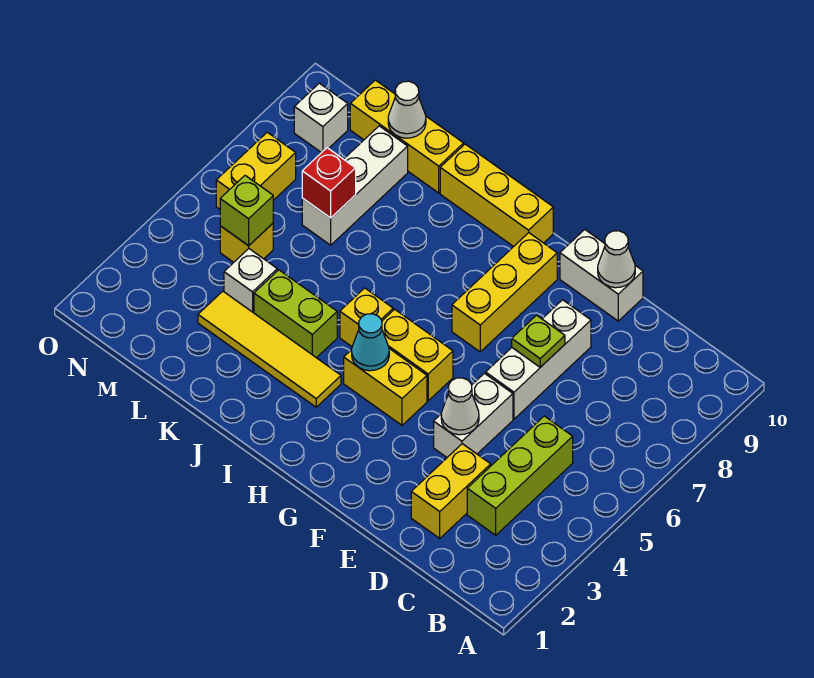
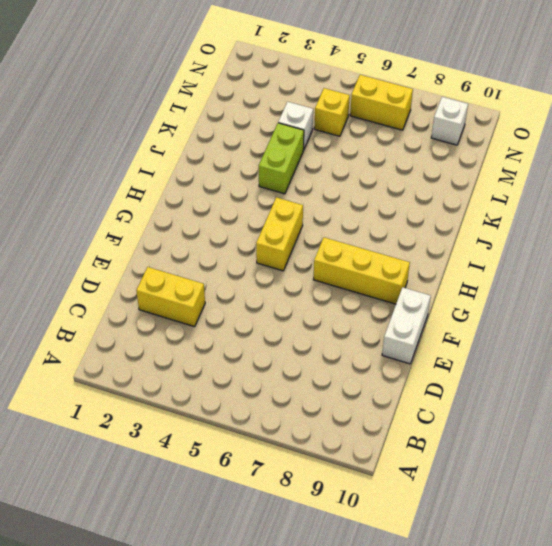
none -> lime brick C3:C5 level 1
none -> white brick E4:E5 level 1
none -> white brick E6:E8 level 1

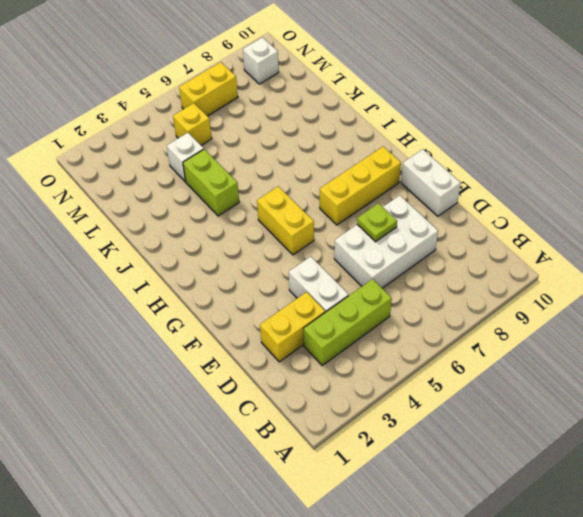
white brick D4:E4 level 1 -> white brick E4:E5 level 1
white brick D6:E8 level 1 -> white brick E6:E8 level 1
none -> yellow brick G4:H4 level 1
none -> yellow brick H10:J10 level 1
none -> yellow tile I3:L3 level 1

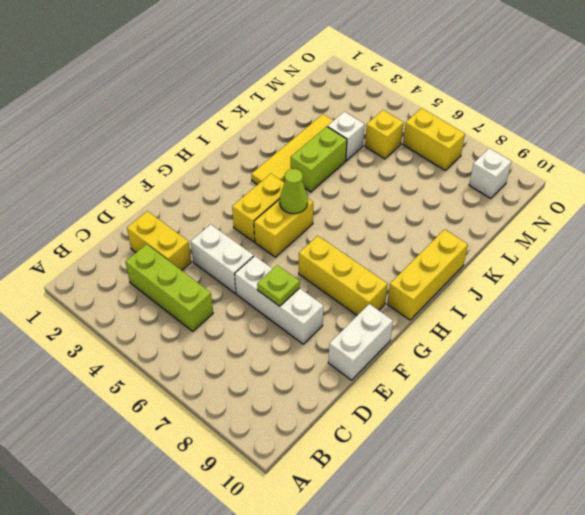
lime cone H5 level 2 -> none
none -> yellow brick I5 level 1
none -> yellow brick K10:M10 level 1
none -> white brick L7:L9 level 1

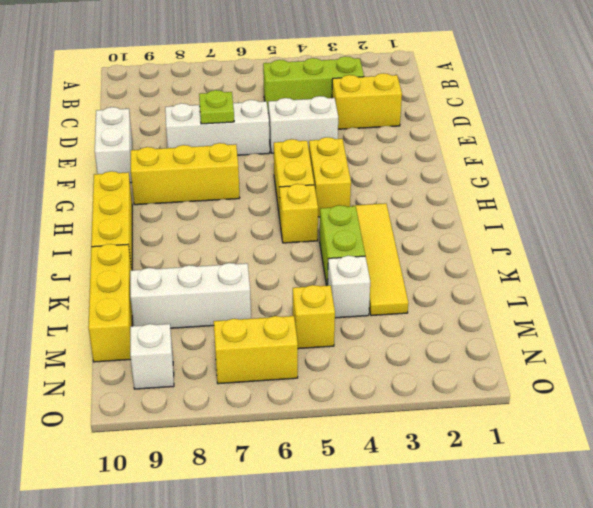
none -> white cone E4 level 2
none -> white cone E10 level 2
none -> cyan cone H4 level 2

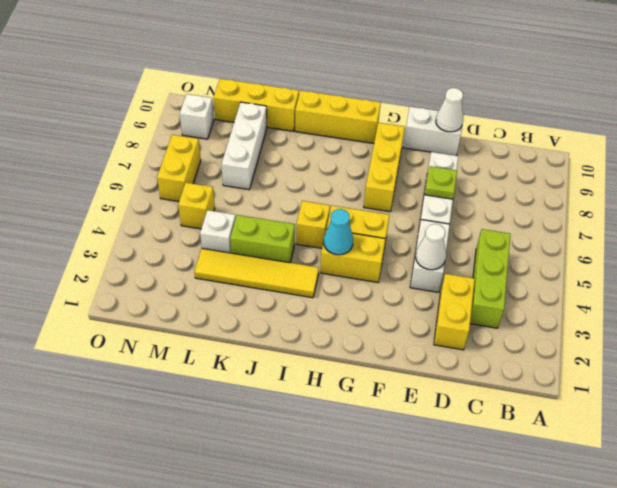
none -> red brick L7 level 2
none -> white cone L10 level 2
none -> lime brick M5 level 2

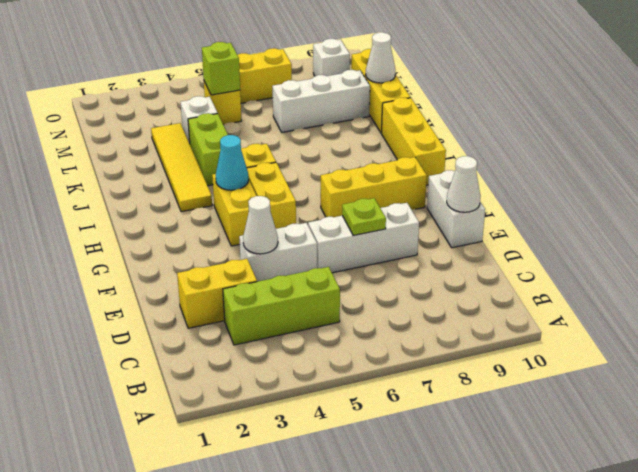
none -> red brick L7 level 2

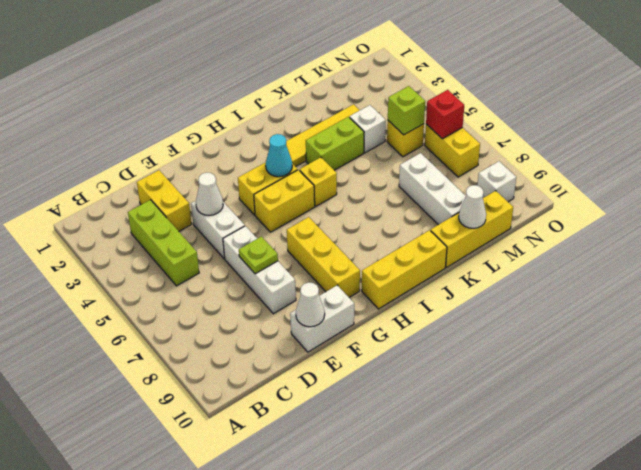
red brick N6 level 2 -> red brick L7 level 2

